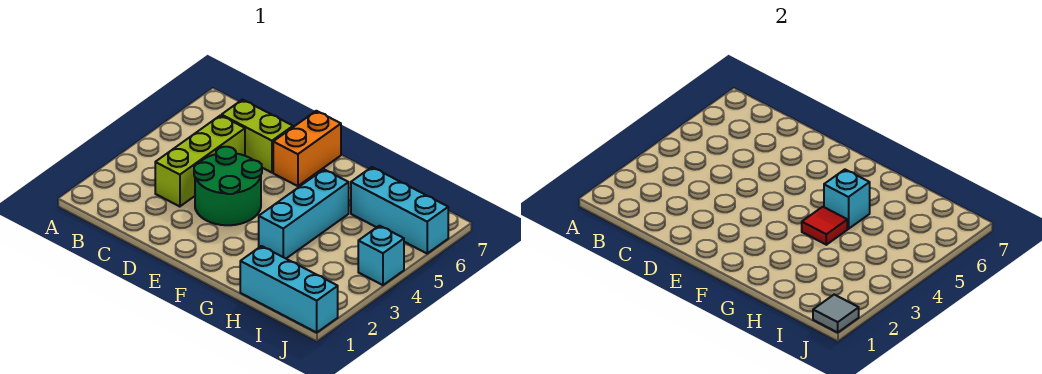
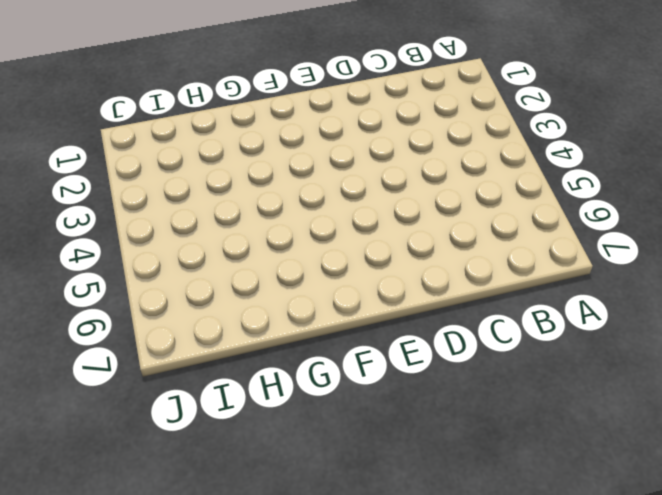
none -> lime brick C3:C5 level 1
none -> lime brick C6:D6 level 1

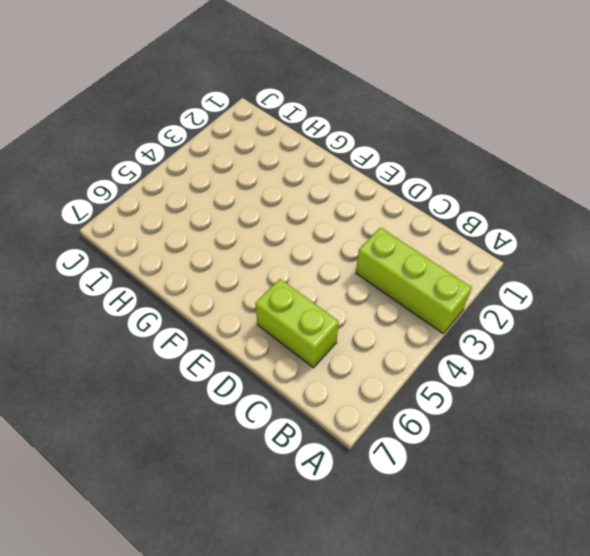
lime brick A3:C3 level 1 -> lime brick C3:C5 level 1
none -> green round brick D3:E4 level 1
none -> orange brick E6:E7 level 1

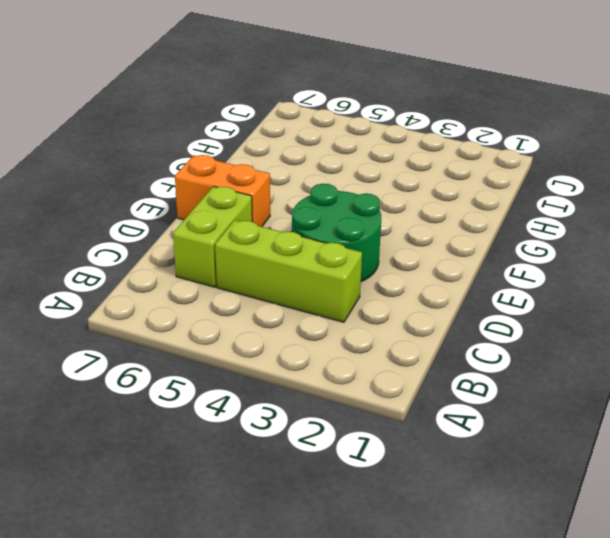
none -> cyan brick G3:G5 level 1
none -> cyan brick H1:J1 level 1

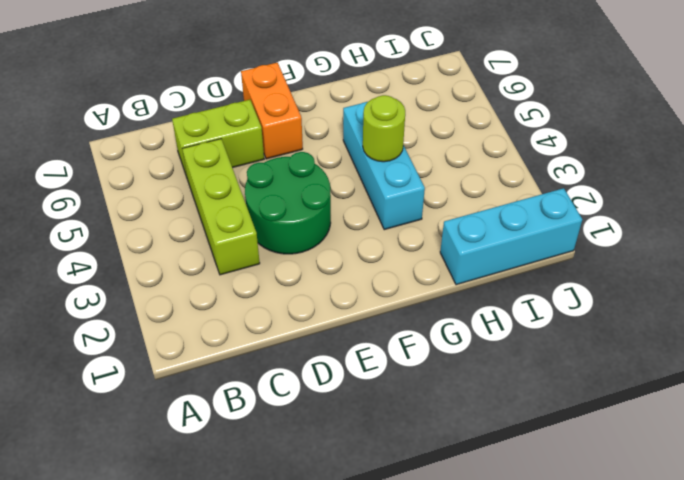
lime round brick G4 level 2 -> red tile G4 level 2
none -> cyan brick H6:J6 level 1
none -> cyan brick J4 level 1

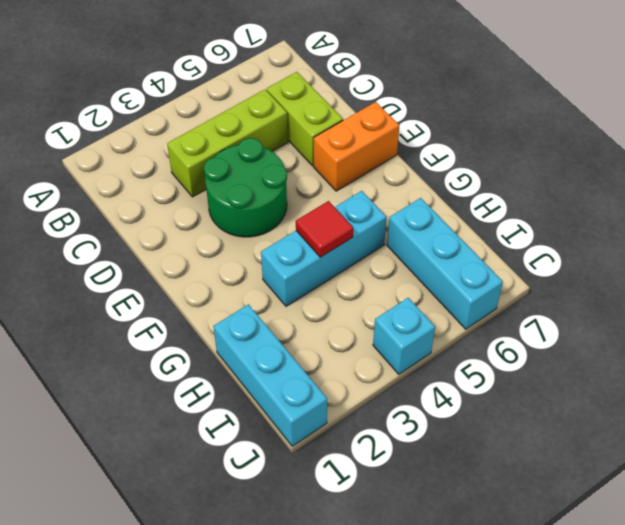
none -> cyan brick G5 level 2
none -> grey tile J1 level 2

